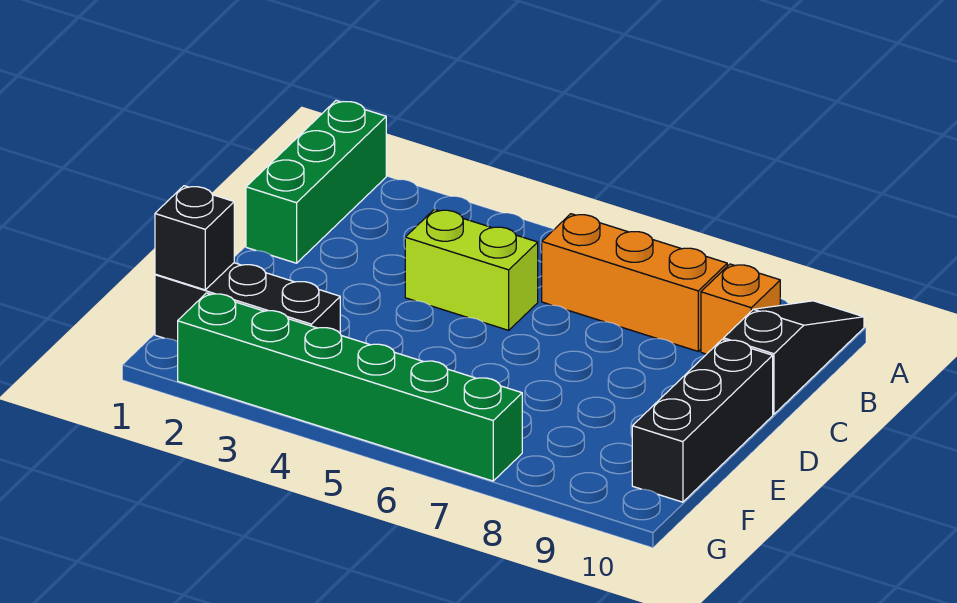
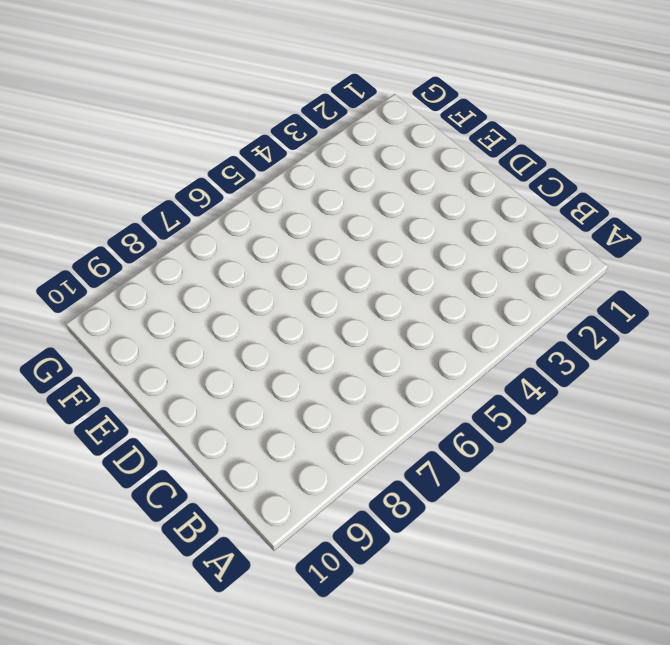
none -> green brick A1:C1 level 1
none -> black slope A10:C10 level 1 top C

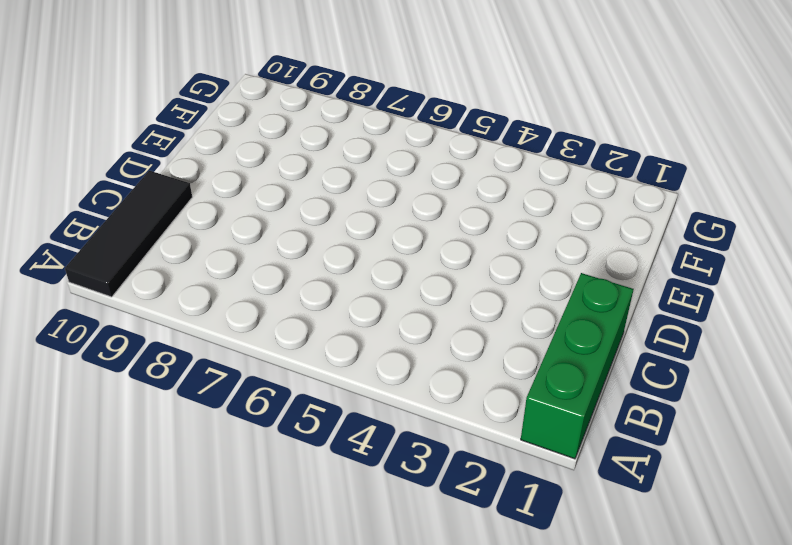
black tile A10:C10 level 1 -> black slope A10:C10 level 1 top C
none -> orange brick B6:B8 level 1
none -> orange brick B9 level 1

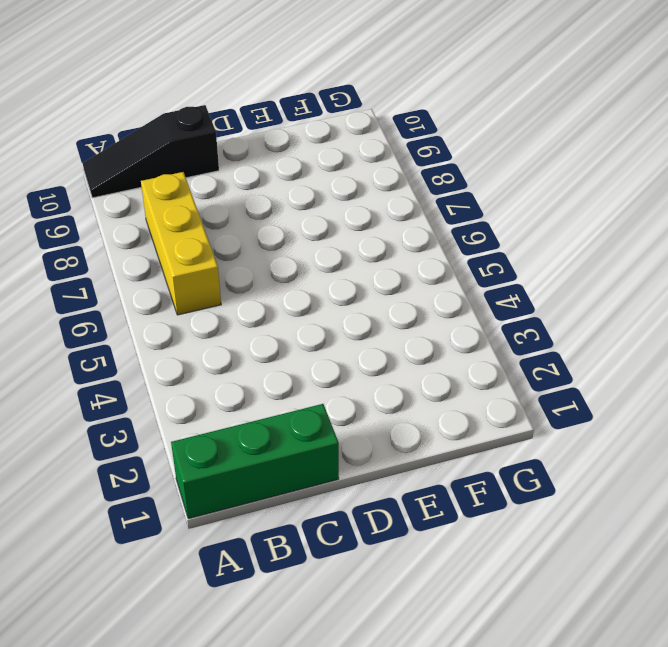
yellow brick B6:B8 level 1 -> orange brick B6:B8 level 1
none -> orange brick B9 level 1
none -> lime brick C4:C5 level 1

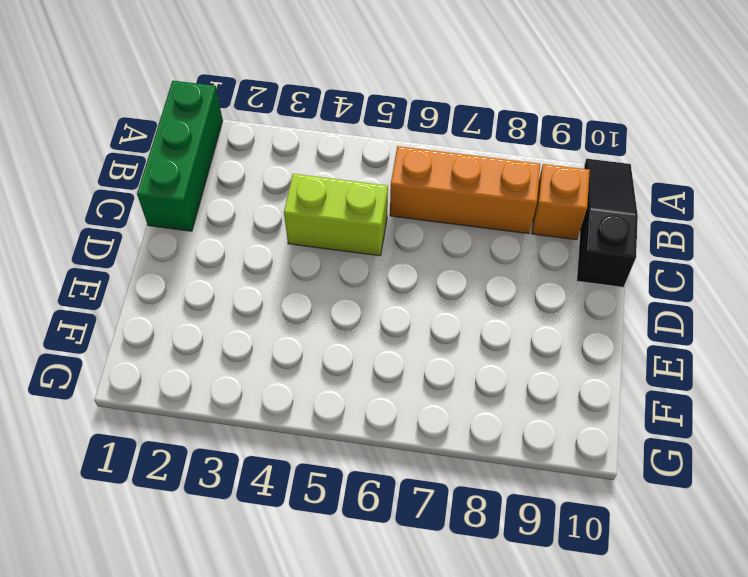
none -> black brick D10:F10 level 1
none -> black brick F1:F3 level 1

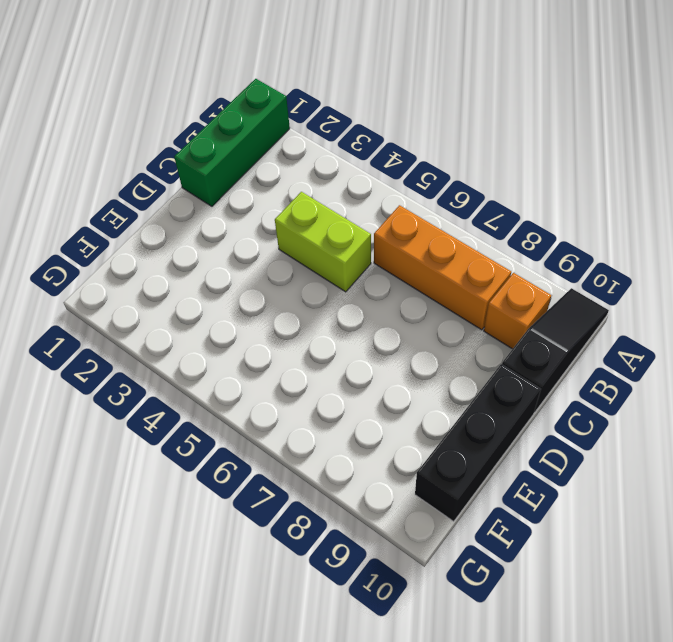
none -> black brick F1:F3 level 1
none -> green brick G2:G7 level 1

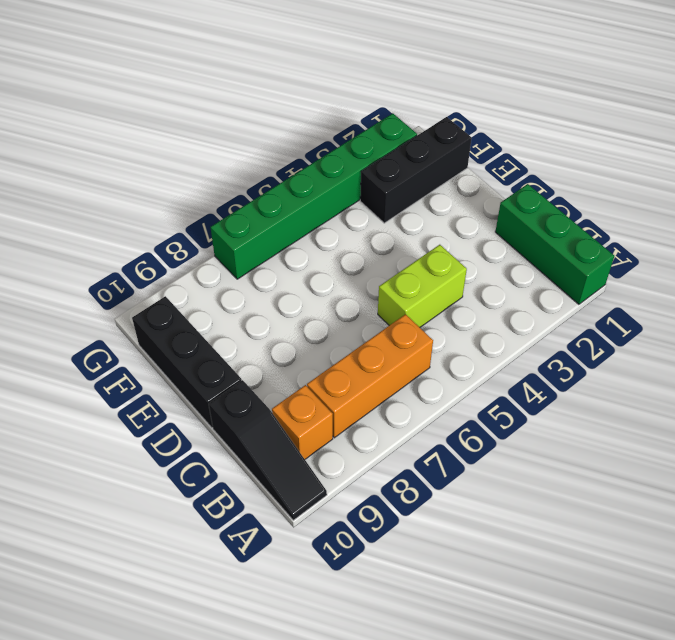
none -> black brick F1 level 2

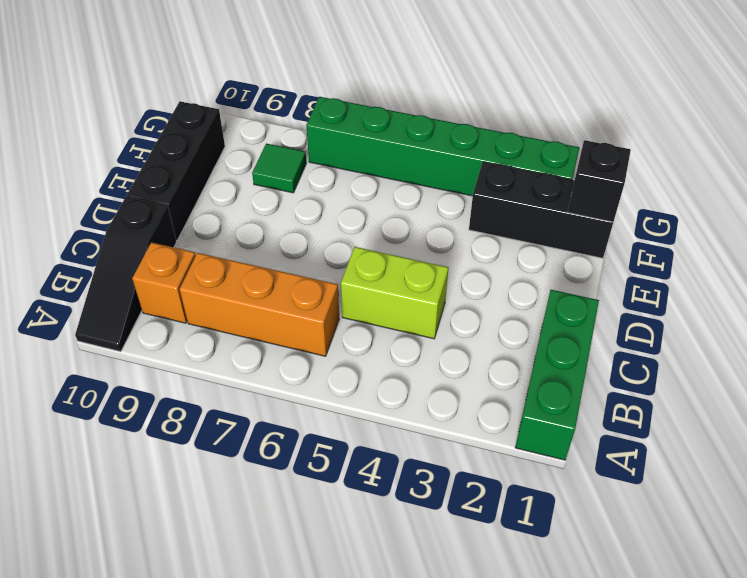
green tile F8 level 1 -> none

